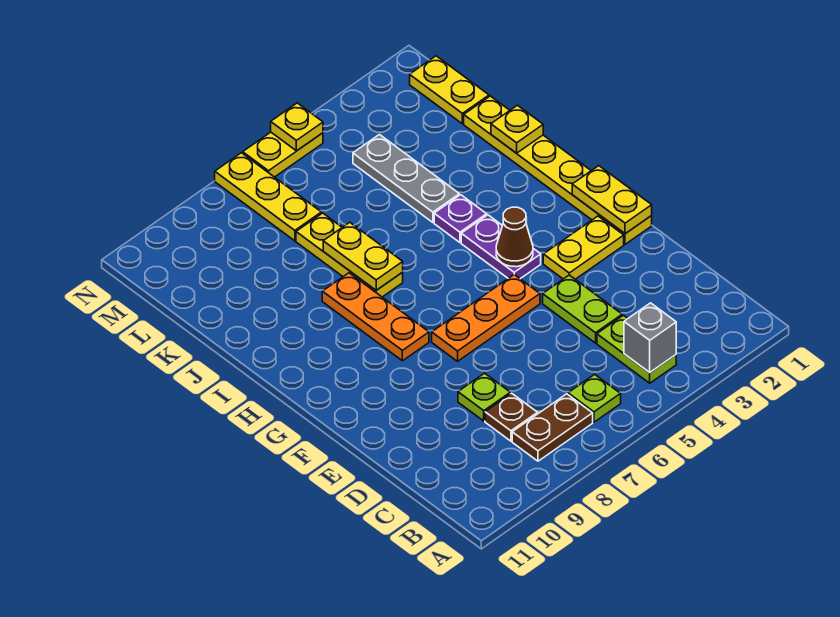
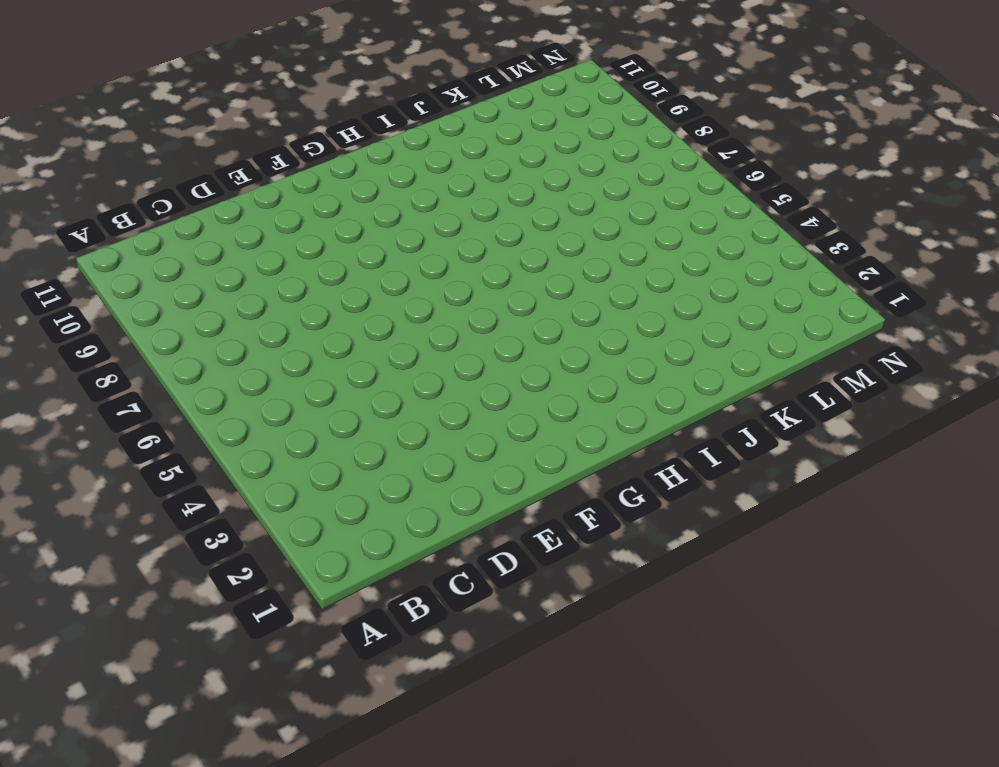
none -> lime plate B4:C4 level 1
none -> lime plate B6 level 1
none -> brown plate B7:B8 level 1

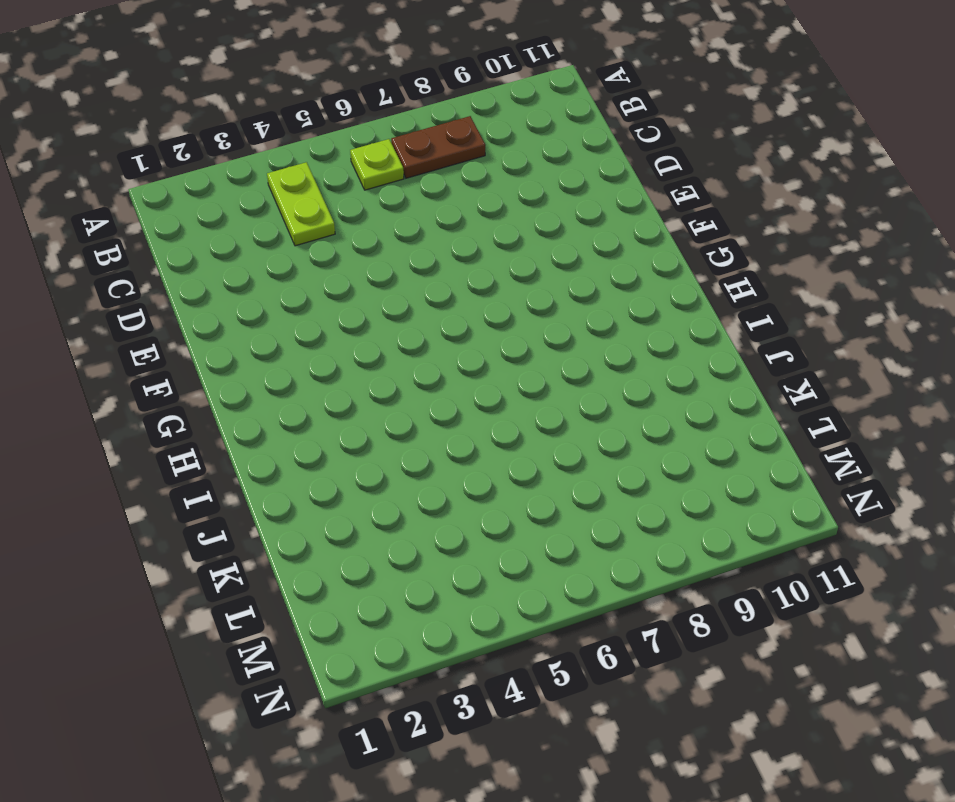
none -> brown plate C8 level 1
none -> lime plate D4:E4 level 1
none -> lime plate D8 level 1

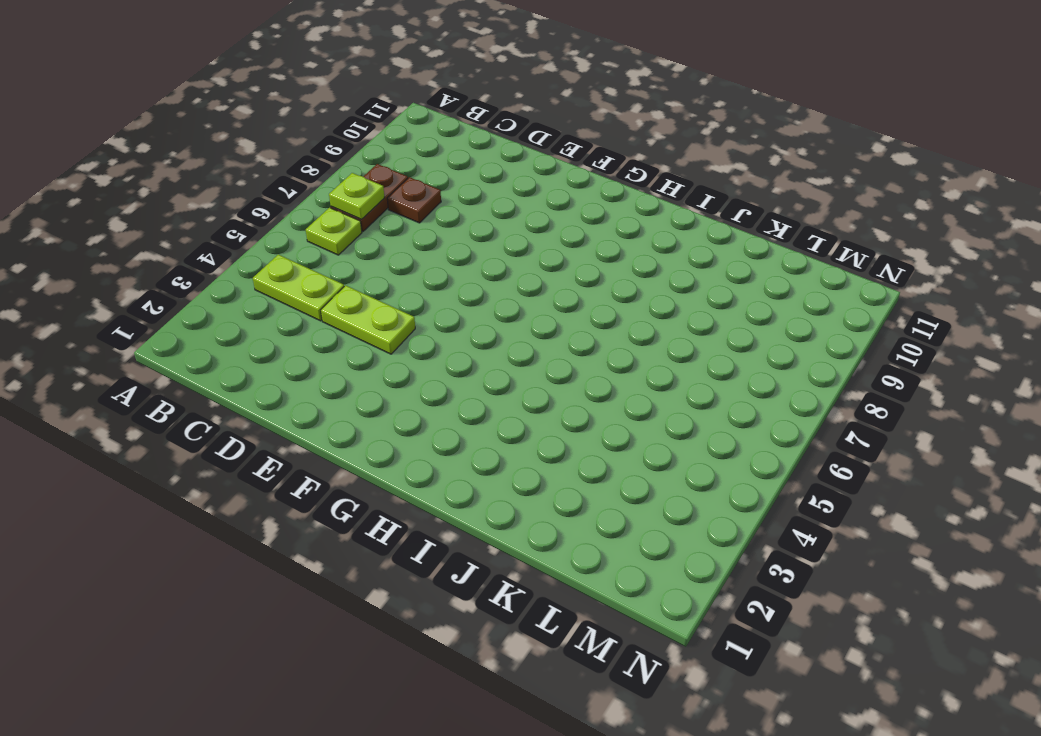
lime plate B7 level 2 -> lime plate D8 level 1
none -> yellow plate F1:K1 level 1
none -> yellow plate F2:F3 level 1
none -> orange plate F5:F7 level 1

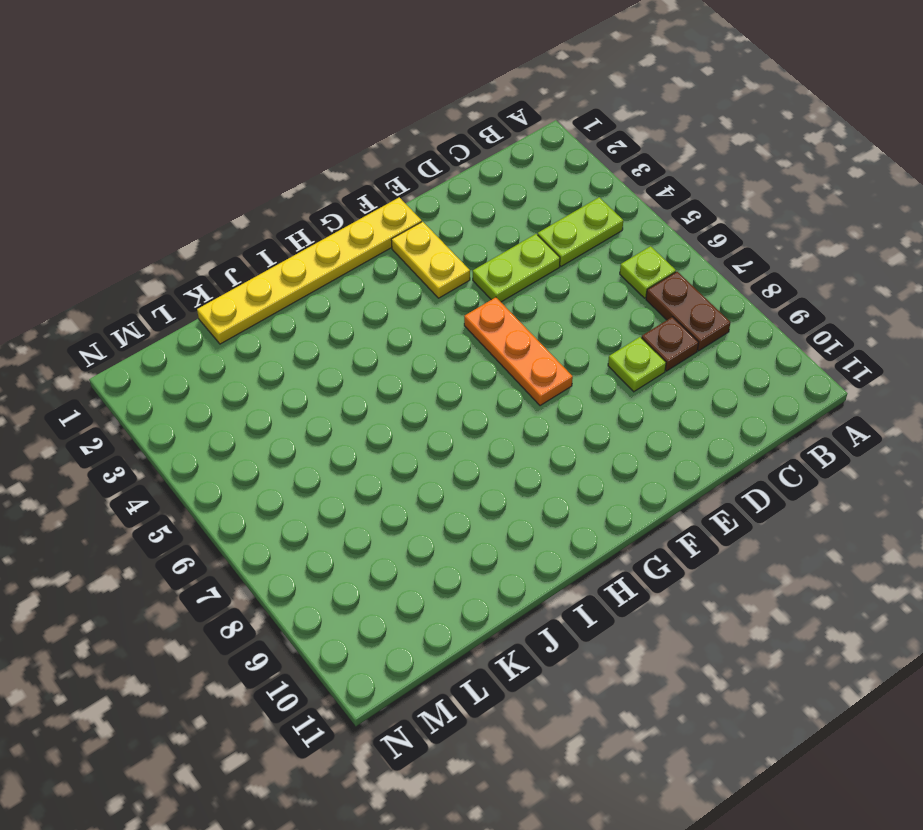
none -> purple plate G4:H4 level 1
none -> orange plate G8:I8 level 1
none -> purple plate I4 level 1

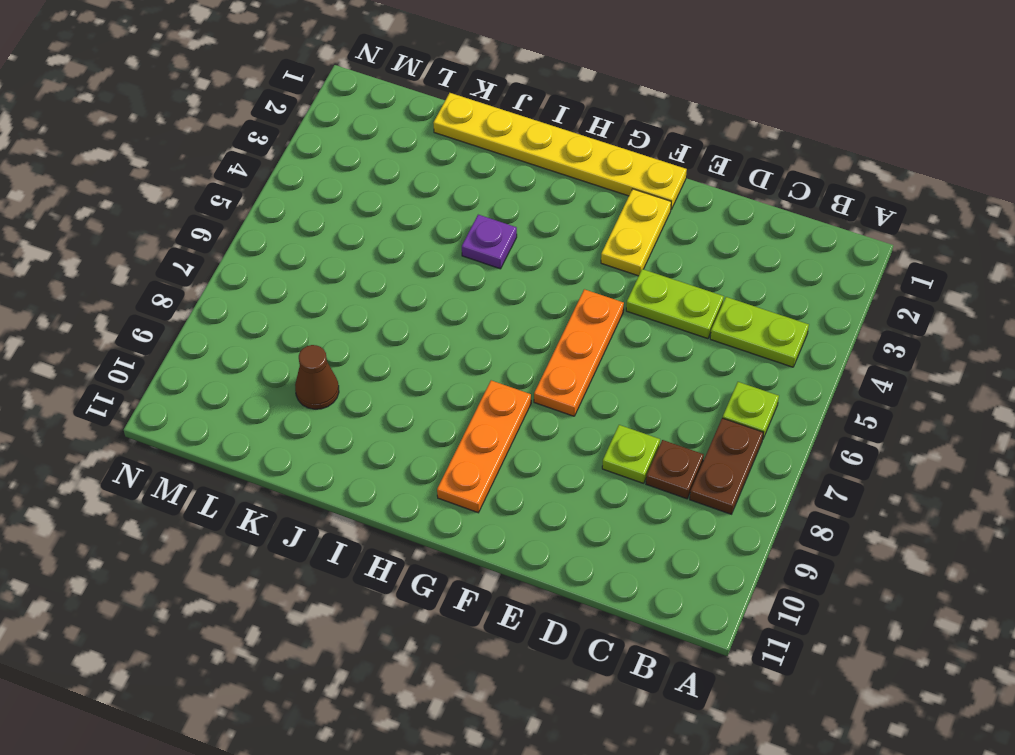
orange plate G8:G10 level 1 -> orange plate G8:I8 level 1
brown cone K9 level 1 -> brown cone G4 level 2
none -> purple plate G4:H4 level 1
none -> yellow plate I7:K7 level 1
none -> grey plate J4:L4 level 1

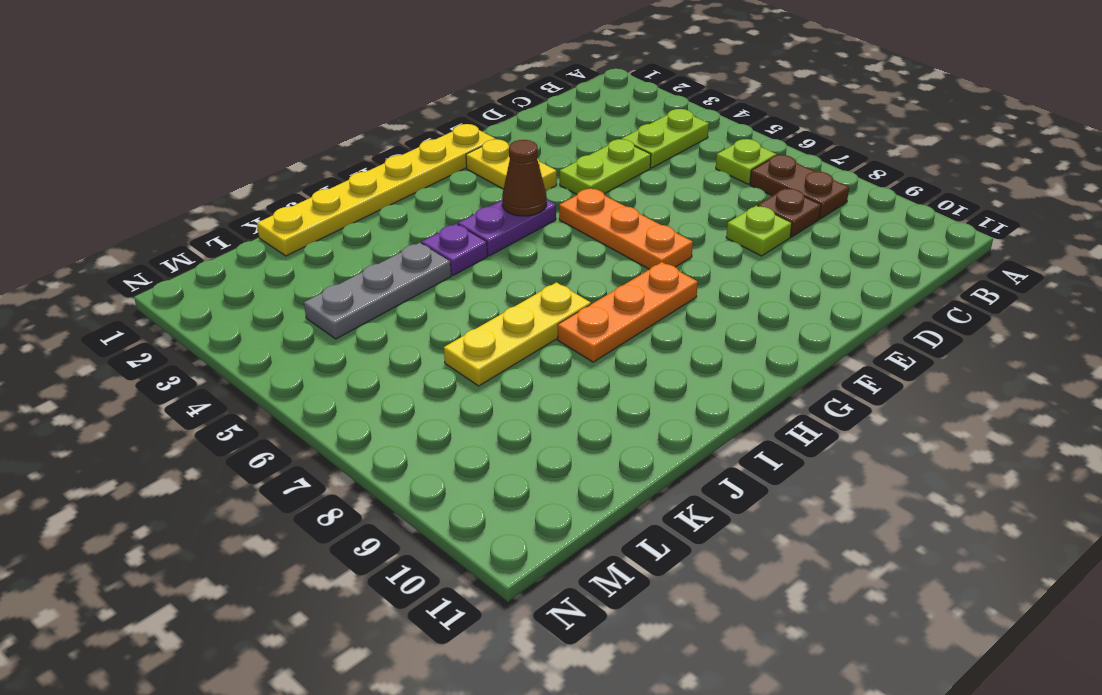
none -> yellow plate L1:M1 level 1
none -> yellow plate L7:N7 level 1
none -> yellow plate N5:N6 level 1

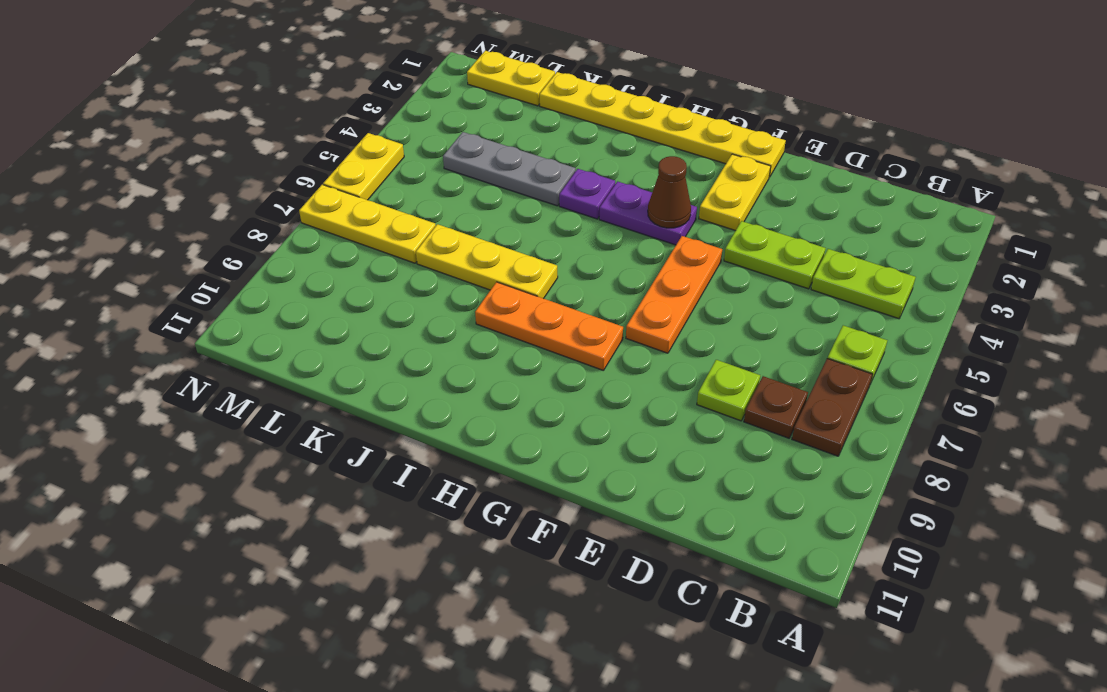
none -> grey brick B4 level 2
none -> yellow plate F1:G1 level 2
none -> yellow plate I7:J7 level 2

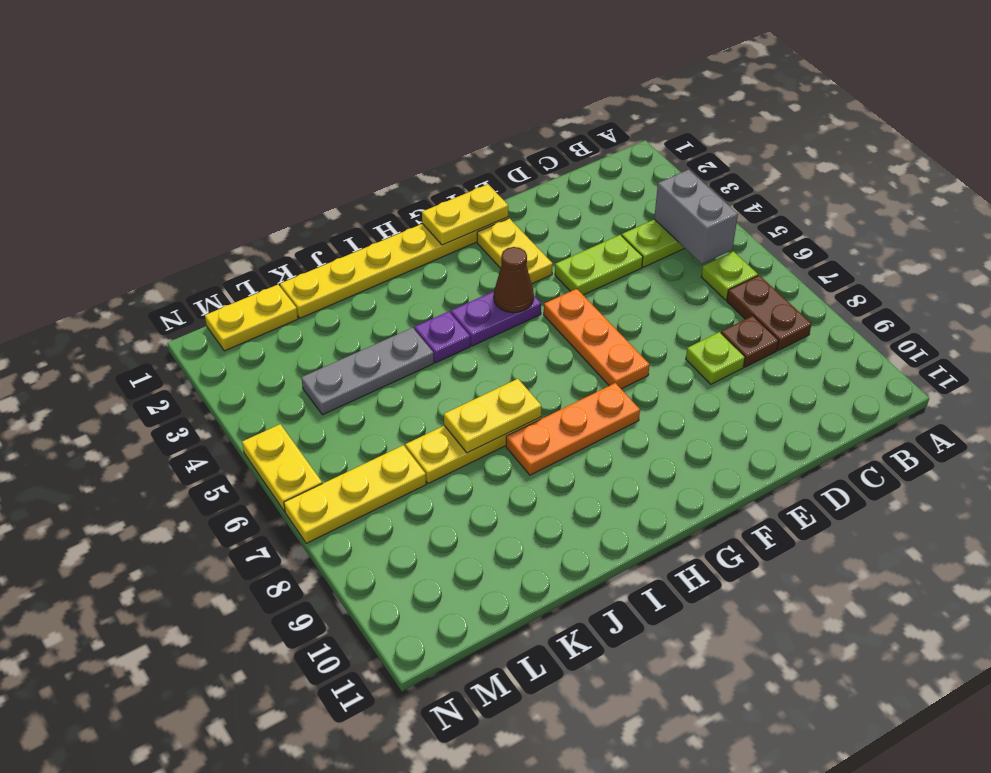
grey brick B4:B5 level 2 -> grey brick B4 level 2
none -> yellow plate J1 level 2
none -> yellow plate N5 level 2

